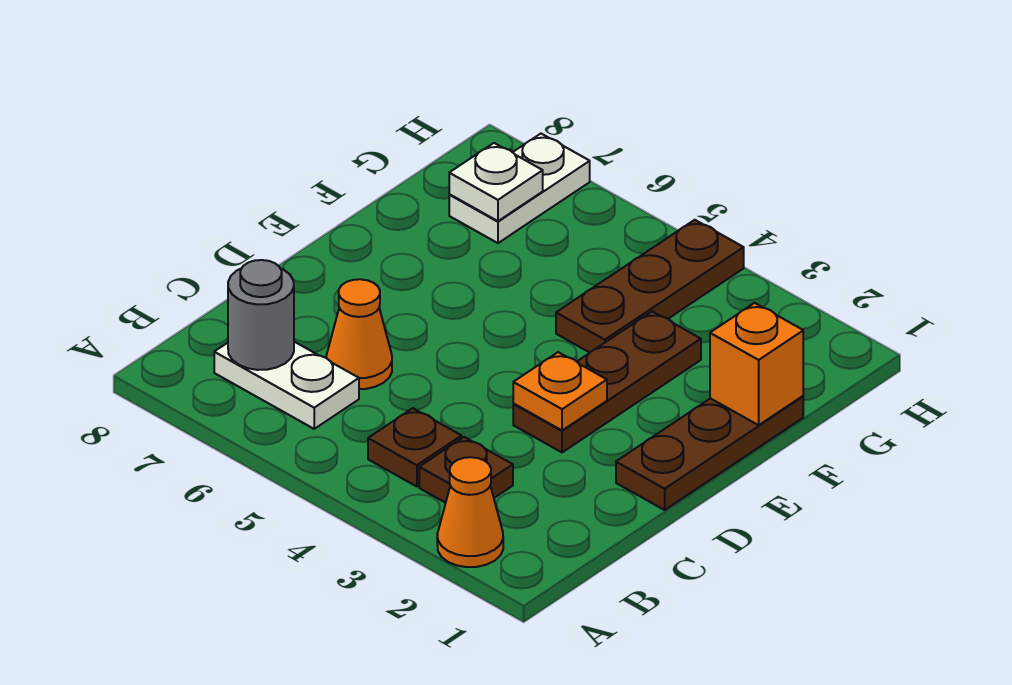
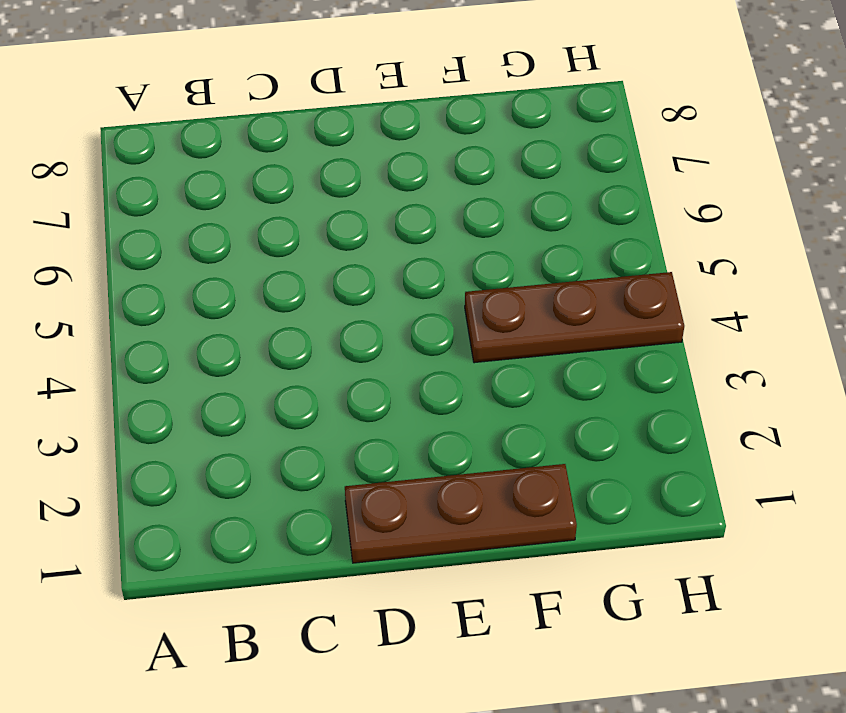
none -> orange cone A2 level 1
none -> brown plate B3 level 1
none -> brown plate B4 level 1

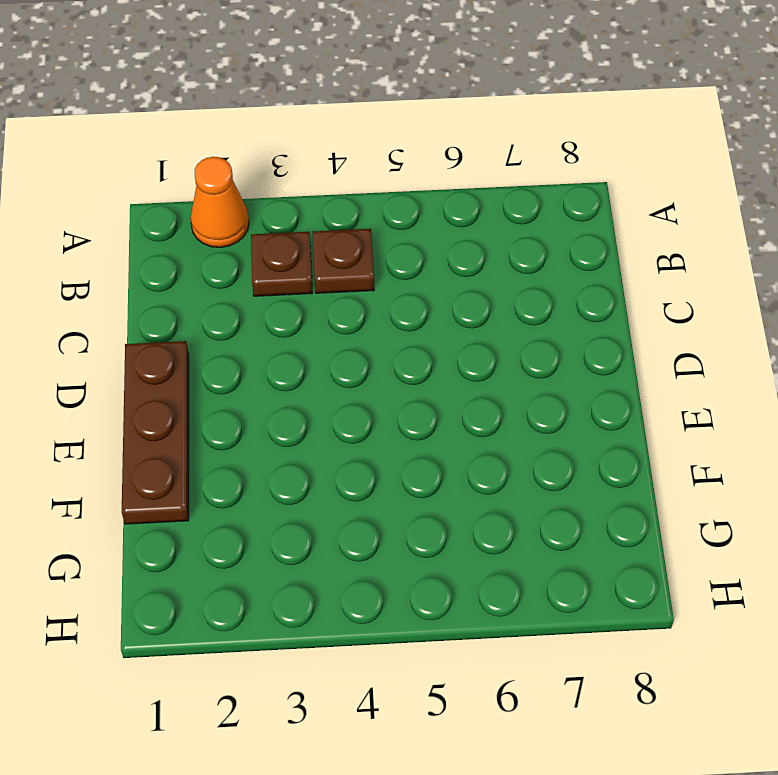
none -> white plate B6:B7 level 1
none -> orange cone C6 level 1
none -> brown plate D3:F3 level 1

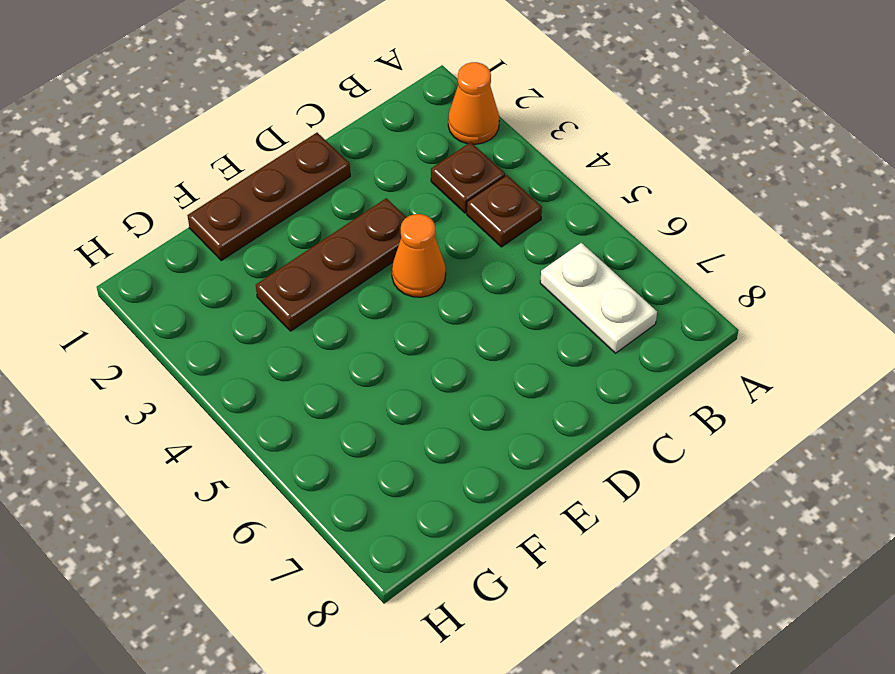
orange cone D4 level 1 -> orange cone C6 level 1
none -> brown plate F4:H4 level 1
none -> white plate G7:H7 level 1
none -> grey round brick B7 level 2

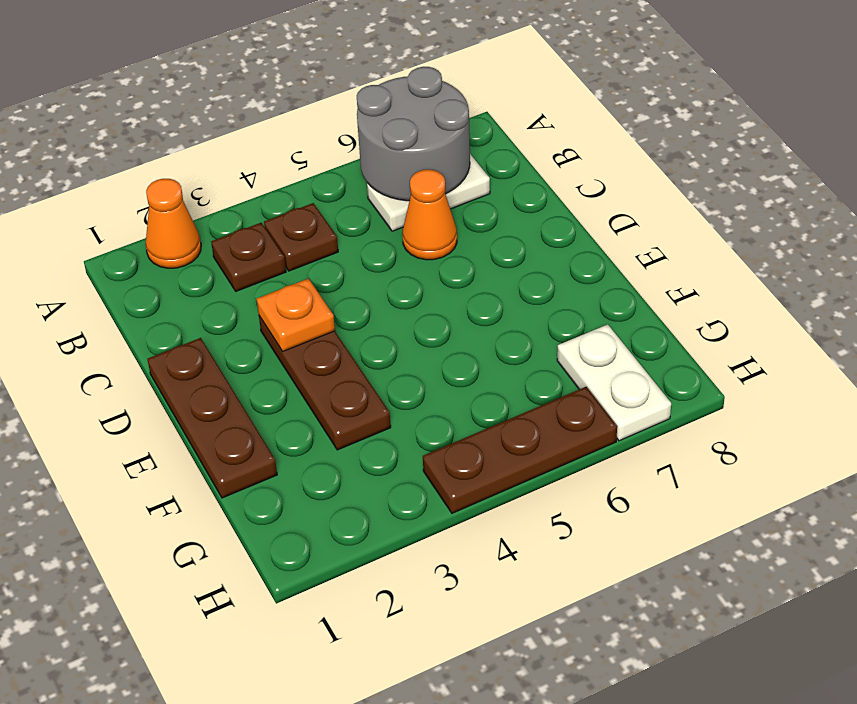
grey round brick A6:B7 level 2 -> grey round brick B7 level 2
brown plate H4:H6 level 1 -> brown plate F4:H4 level 1
none -> orange brick F1 level 2
none -> white plate G7 level 2

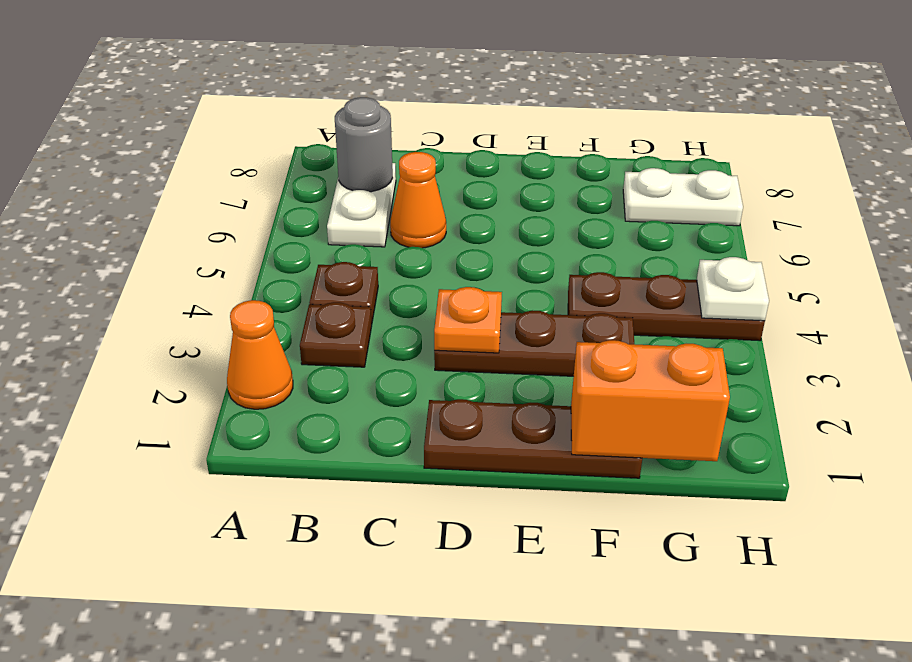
orange brick F1:G1 level 2 -> orange brick F1 level 2
white plate H4 level 2 -> white plate G7 level 2

